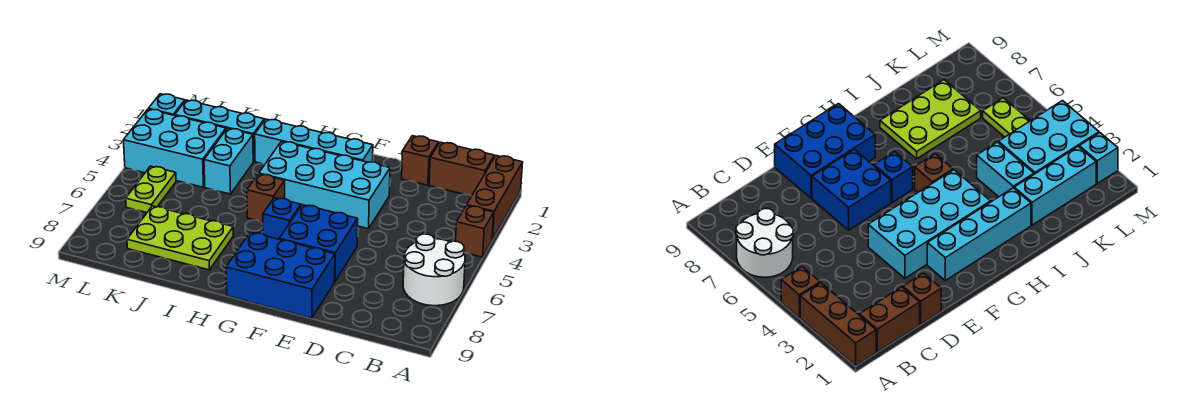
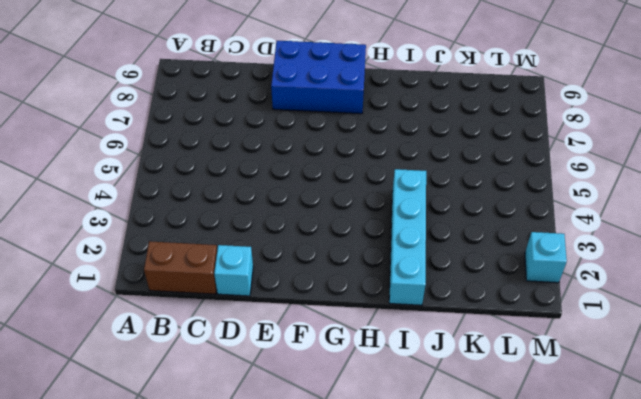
cyan brick D1 level 1 -> brown brick D1 level 1
cyan brick I1:I4 level 1 -> cyan brick F2:I2 level 1
none -> brown brick A1:A3 level 1
none -> brown brick A4 level 1
none -> white round brick A6:B7 level 1

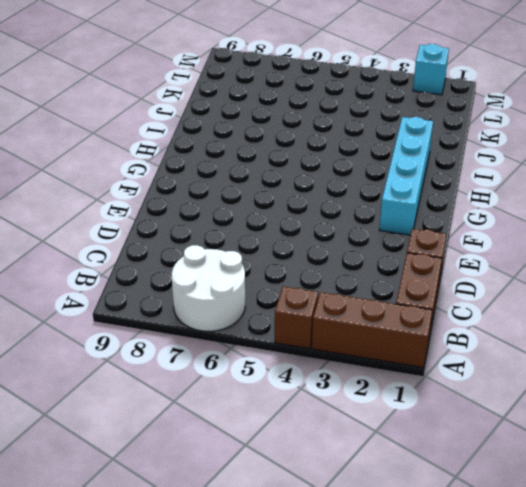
none -> cyan brick E3:H4 level 1
none -> blue brick E6:F7 level 1
none -> blue brick E8:G9 level 1

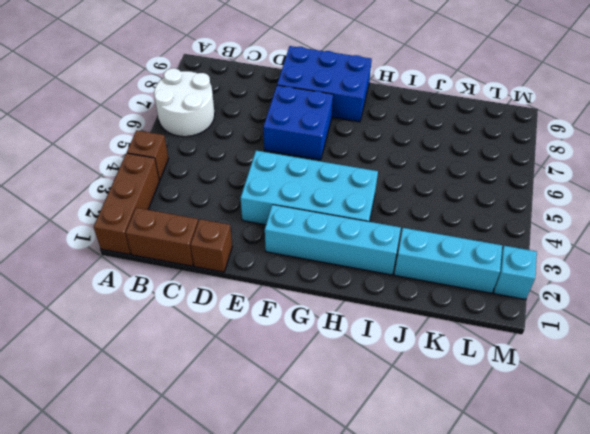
none -> blue brick G6 level 1
none -> brown brick H5 level 1
none -> lime plate I7:K8 level 1

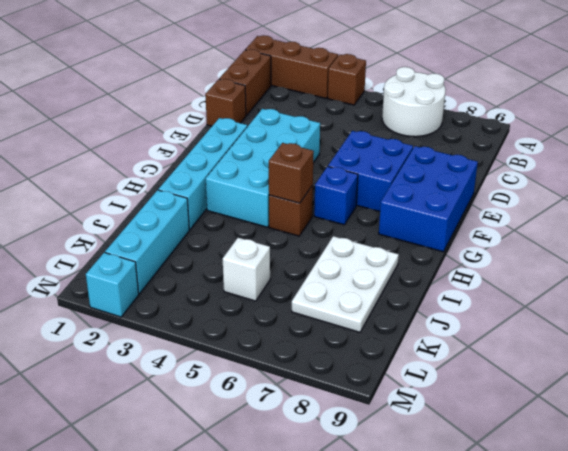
brown brick H5 level 2 -> none
white plate I7:K8 level 1 -> lime plate I7:K8 level 1
white brick K5 level 1 -> none
none -> cyan brick J3:J4 level 1
none -> cyan brick K3:M4 level 1
none -> lime plate L5:L6 level 1

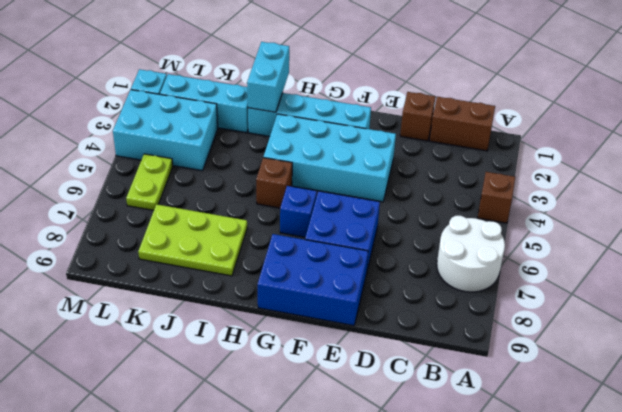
cyan brick I1:I2 level 2 -> cyan brick J3:J4 level 1
none -> brown brick A1:A3 level 1

